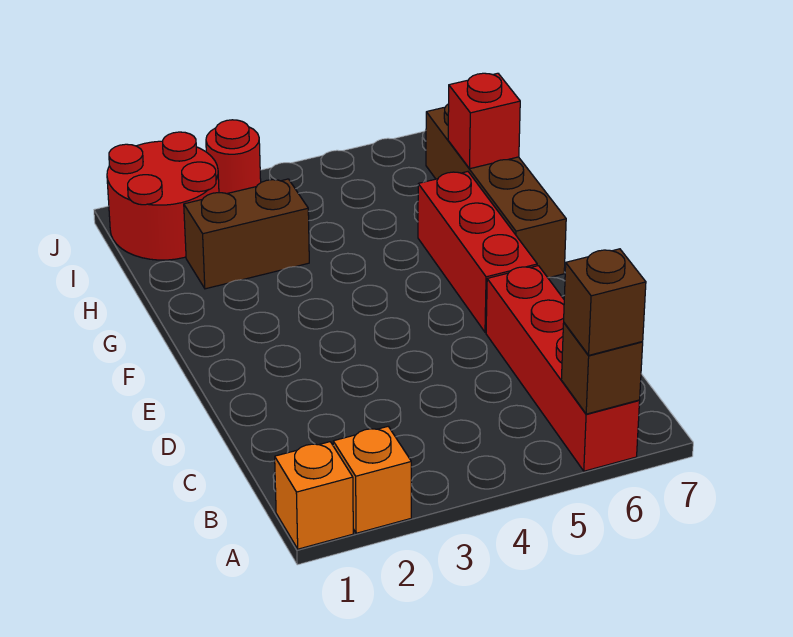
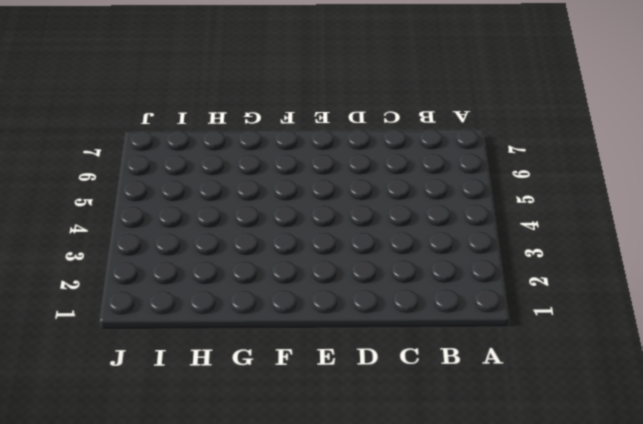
none -> orange brick A1 level 1
none -> orange brick A2 level 1

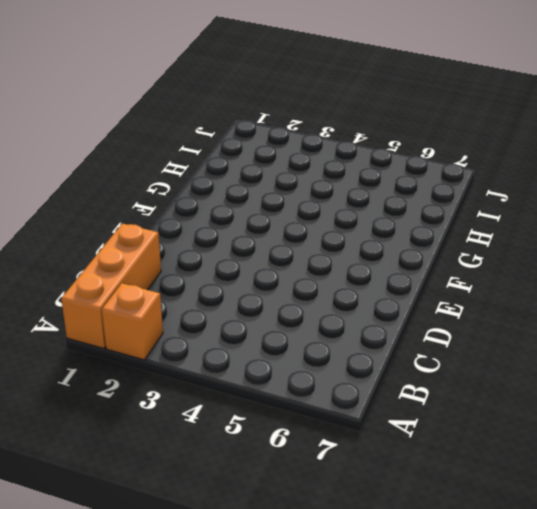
orange brick A1:C1 level 1 -> orange brick A1 level 1
none -> red brick A6:D6 level 1
none -> red brick E6:G6 level 1

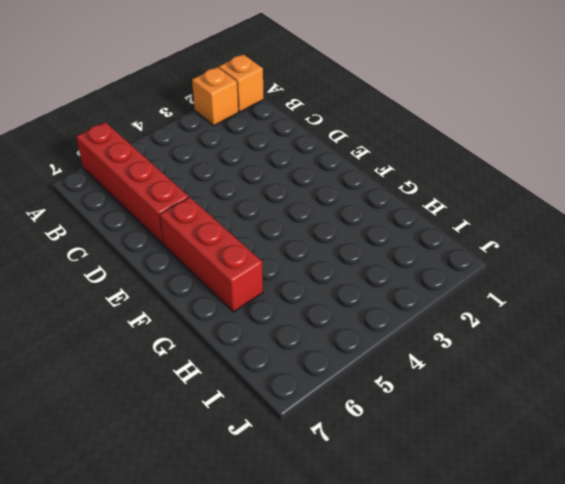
none -> brown brick F7:I7 level 1
none -> brown brick H2:H3 level 1

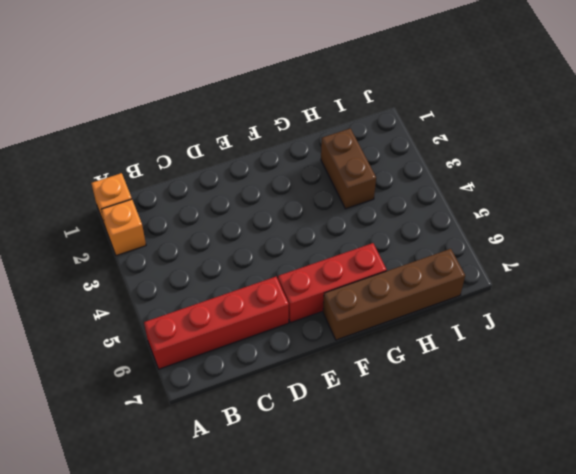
none -> red round brick I1:J2 level 1
none -> red round brick J3 level 1

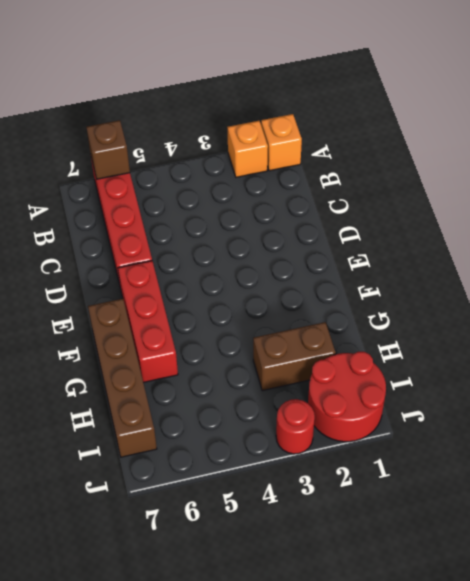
none -> red brick H7 level 2
none -> brown brick A6 level 3

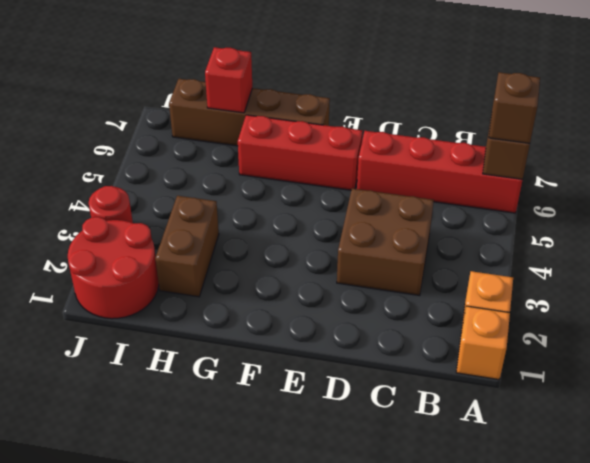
brown brick C3:D4 level 1 -> none

